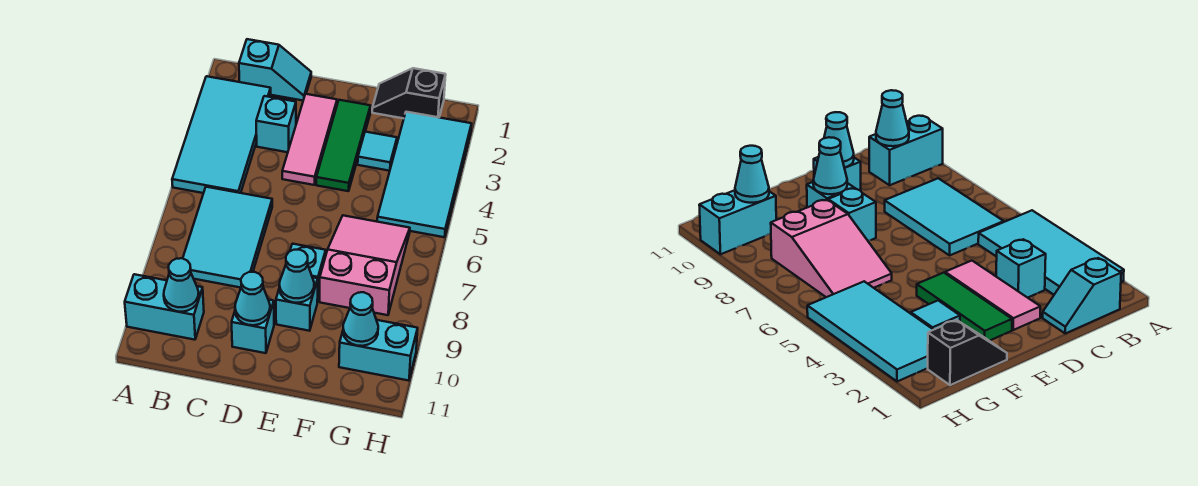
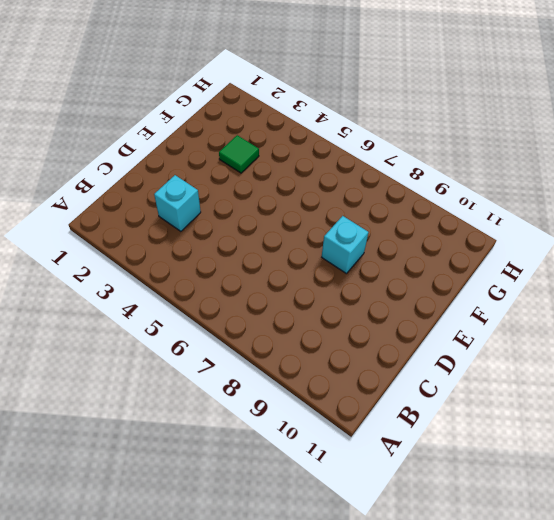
green tile F3 level 1 -> cyan tile F3 level 1
none -> cyan tile A2:B5 level 1
none -> cyan brick A10:B10 level 1
none -> cyan slope B1:C1 level 1 top B

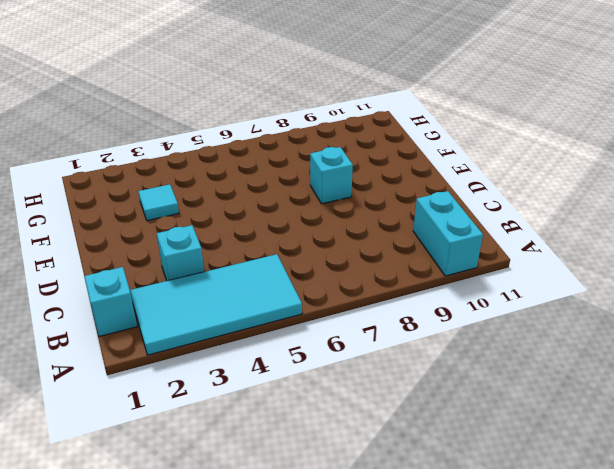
none -> cyan tile B6:C8 level 1
none -> pink tile D2:D4 level 1
none -> cyan brick D10 level 1

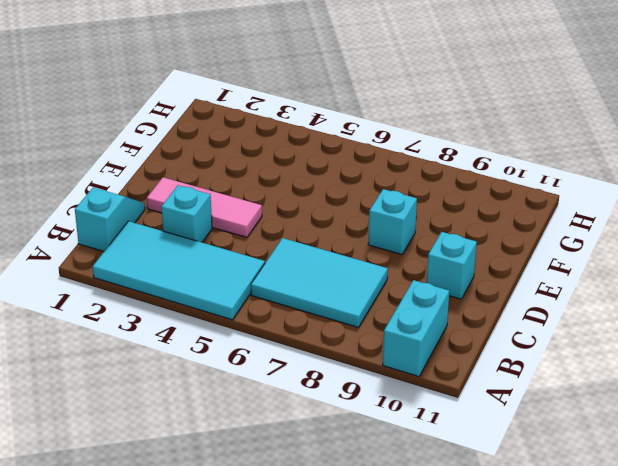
none -> green tile E2:E4 level 1
none -> cyan brick E9 level 1
none -> black slope F1:G1 level 1 top G

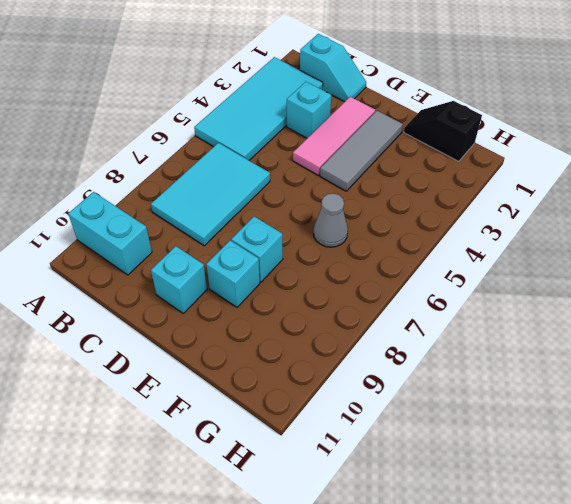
grey tile E2:E4 level 1 -> green tile E2:E4 level 1
grey cone F6 level 1 -> pink slope F6:G8 level 1 top 8
none -> cyan tile F3 level 1
none -> cyan tile G2:H5 level 1
none -> cyan brick G10:H10 level 1

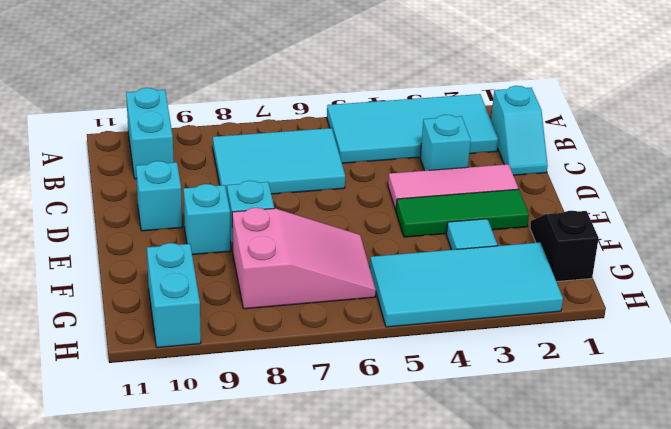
none -> cyan cone B10 level 2
none -> cyan cone D10 level 2
none -> cyan cone E9 level 2

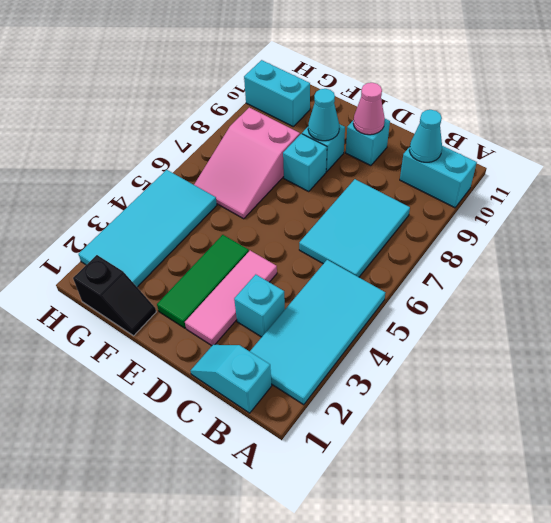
pink cone D10 level 2 -> cyan cone D10 level 2
none -> cyan tile F3 level 1
none -> cyan cone G10 level 2

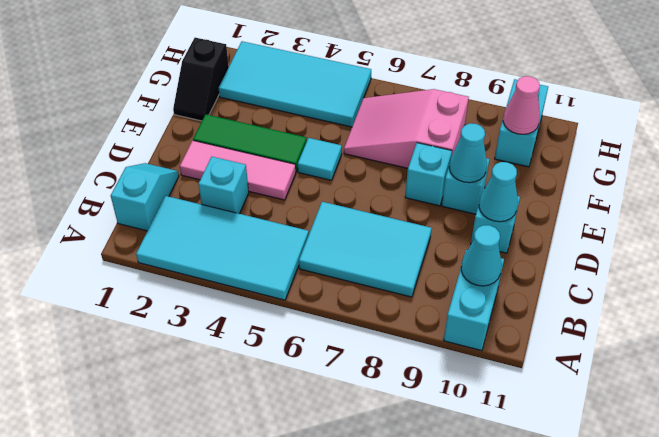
cyan tile E5 level 1 -> cyan tile F3 level 1
pink cone G10 level 2 -> cyan cone G10 level 2

